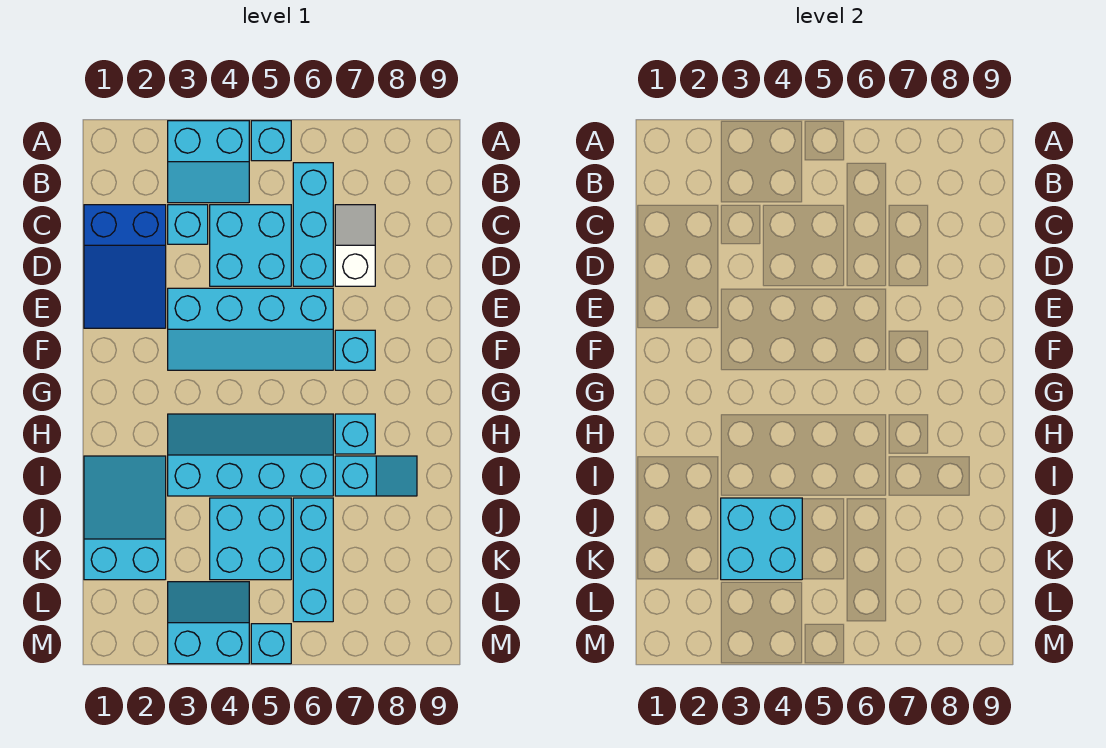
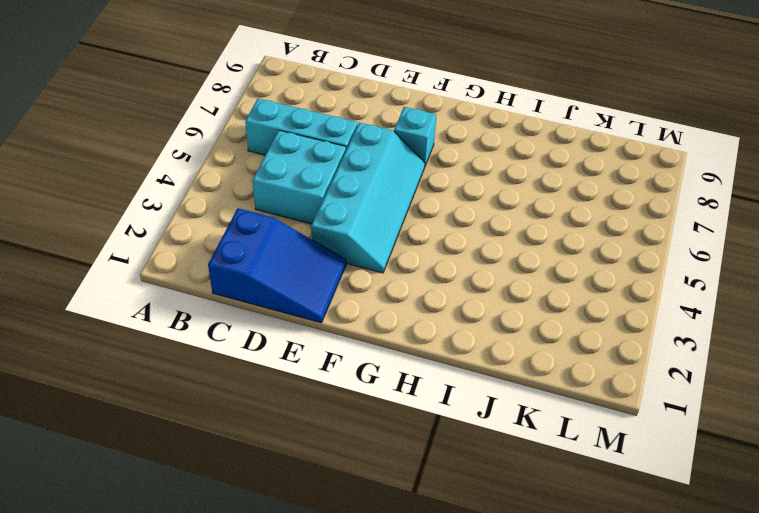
none -> cyan slope A3:B4 level 1 top A
none -> cyan brick A5 level 1
none -> cyan brick C3 level 1

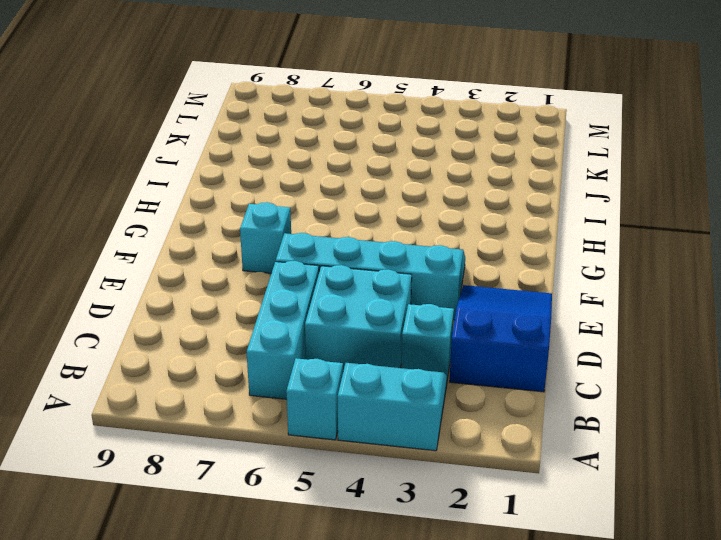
none -> white slope C7:D7 level 1 top D
none -> cyan slope H3:I6 level 1 top I
none -> cyan brick H7 level 1

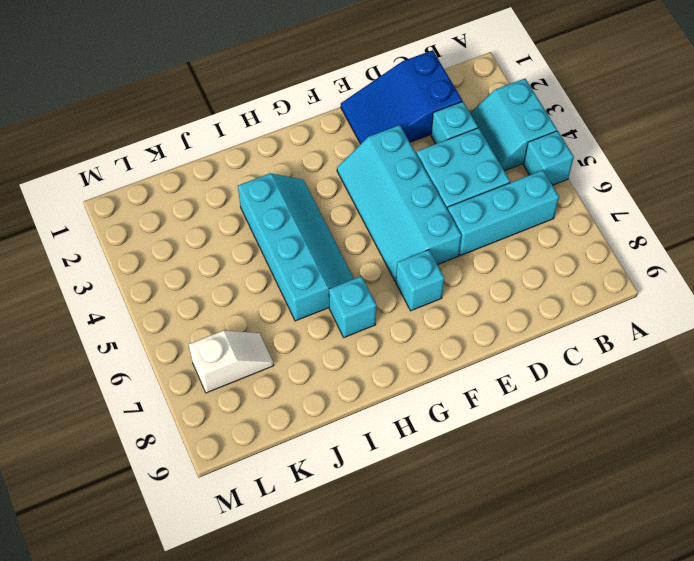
white slope K7:L7 level 1 top L -> white slope C7:D7 level 1 top D
none -> cyan slope I1:K2 level 1 top K
none -> cyan slope I7:I8 level 1 top 7
none -> cyan brick J4:K5 level 1

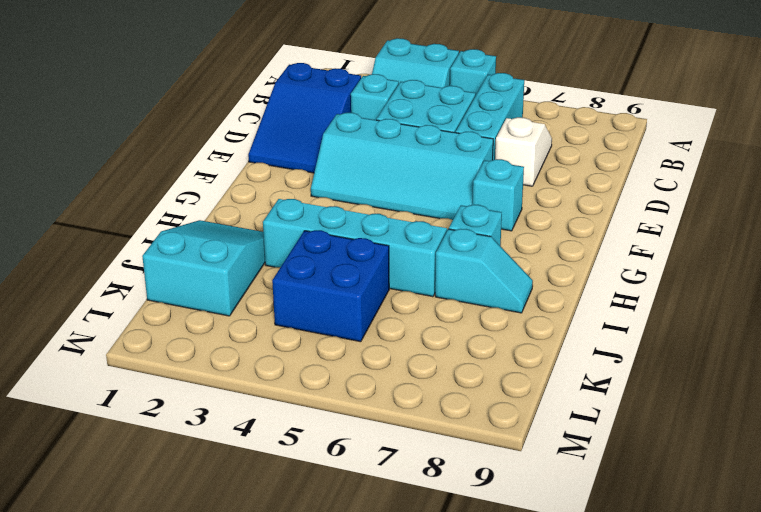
blue brick J4:K5 level 1 -> cyan brick J4:K5 level 1
none -> cyan brick J6:L6 level 1
none -> cyan slope L3:M4 level 1 top M
none -> cyan brick M5 level 1

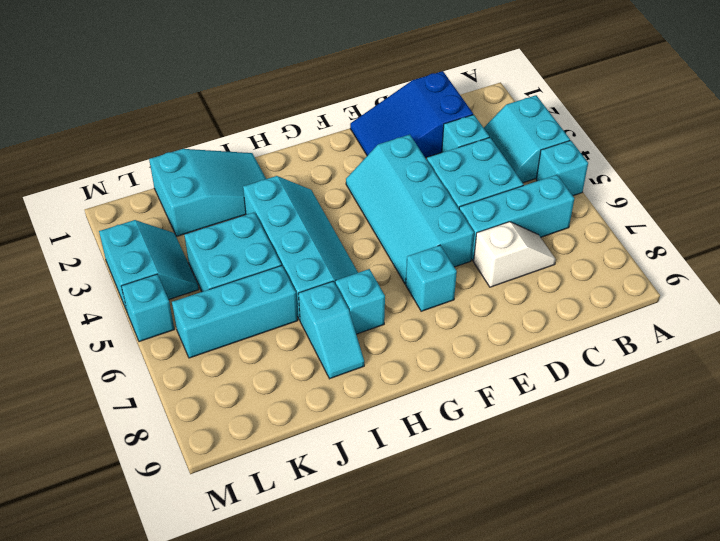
none -> cyan brick J3:K4 level 2

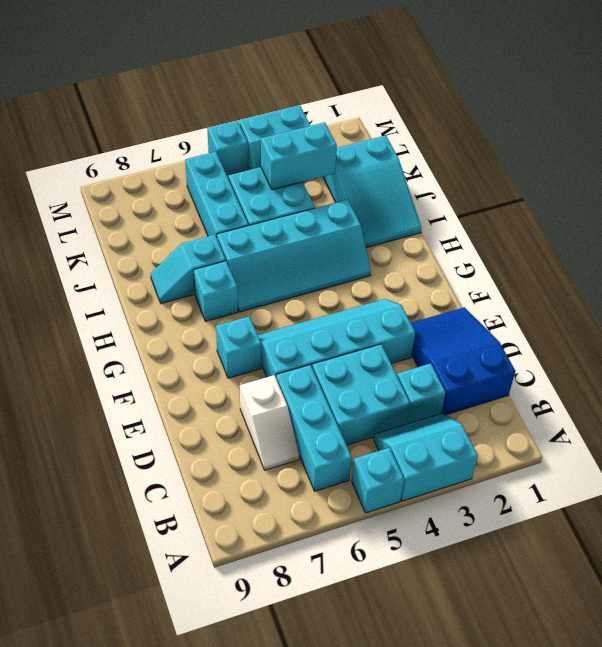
cyan brick K3:K4 level 2 -> cyan brick J3:K4 level 2

